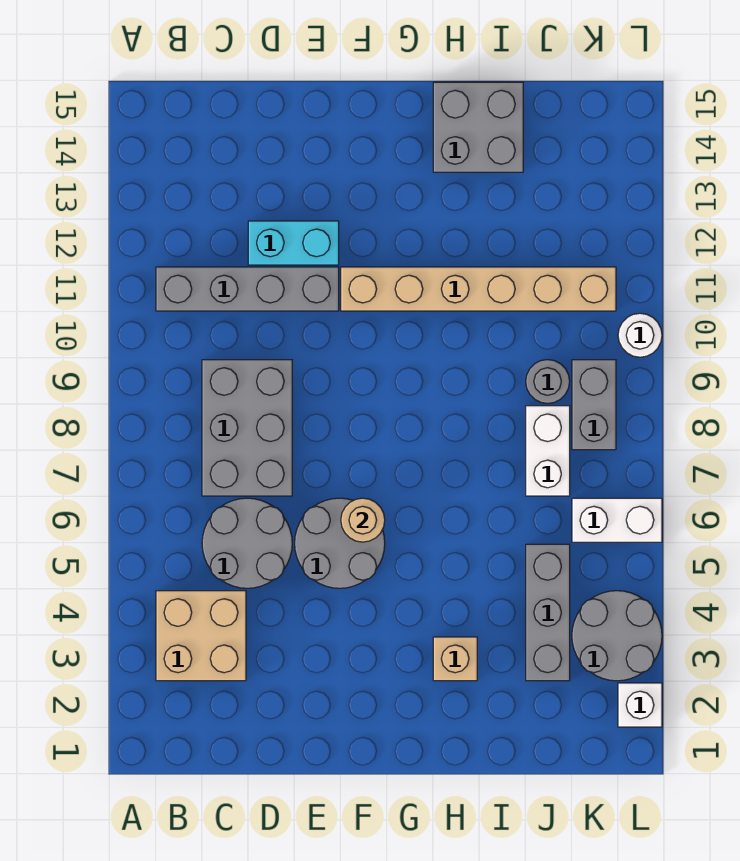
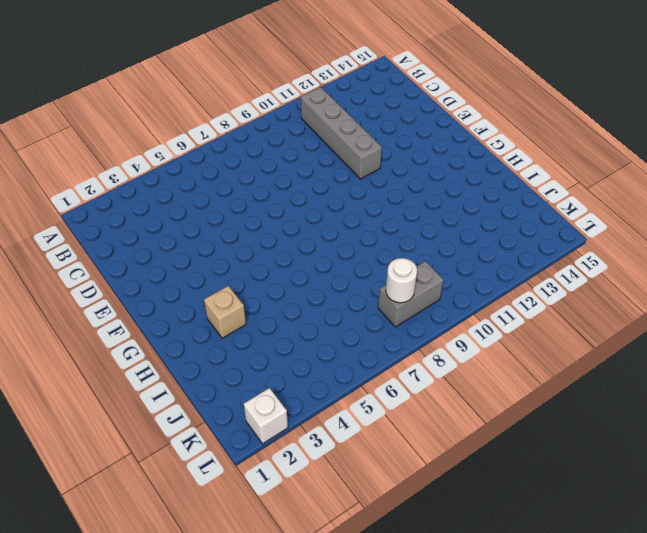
white round brick K8 level 2 -> white round brick L10 level 1
none -> tan brick B3:C4 level 1
none -> grey round brick C5:D6 level 1
none -> grey brick C7:D9 level 1

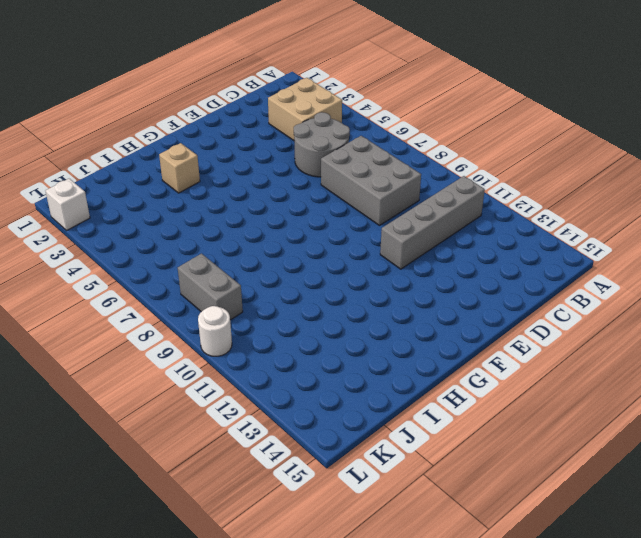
none -> cyan brick D12:E12 level 1
none -> grey round brick E5:F6 level 1
none -> tan brick F11:K11 level 1

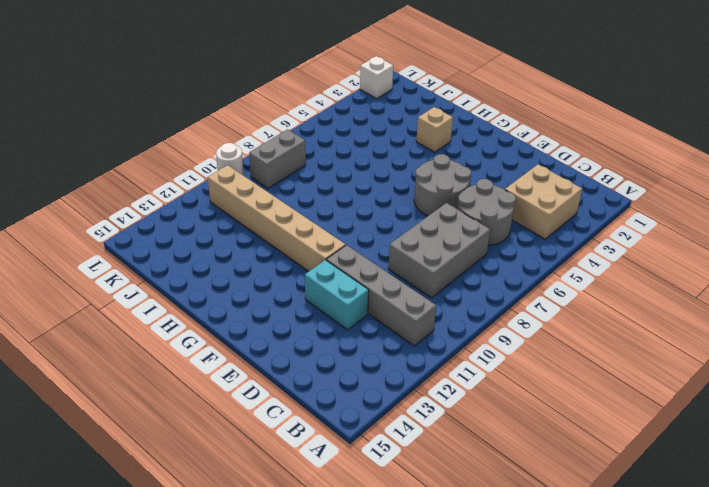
none -> grey brick H14:I15 level 1
none -> grey brick J3:J5 level 1
none -> white brick J7:J8 level 1

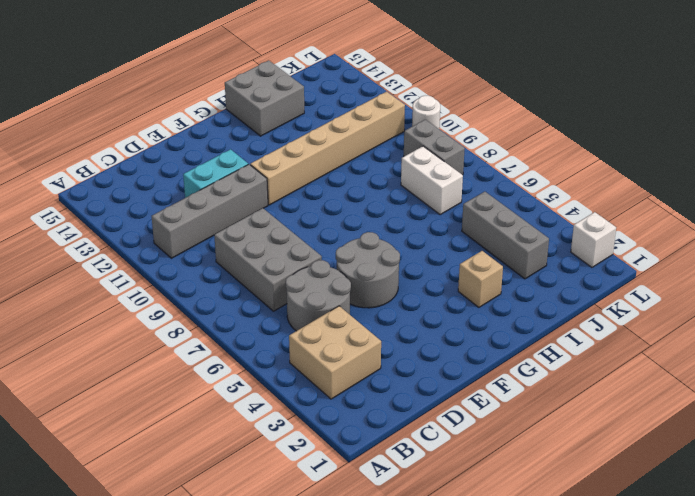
none -> grey round brick J9 level 1
none -> grey round brick K3:L4 level 1
none -> white brick K6:L6 level 1

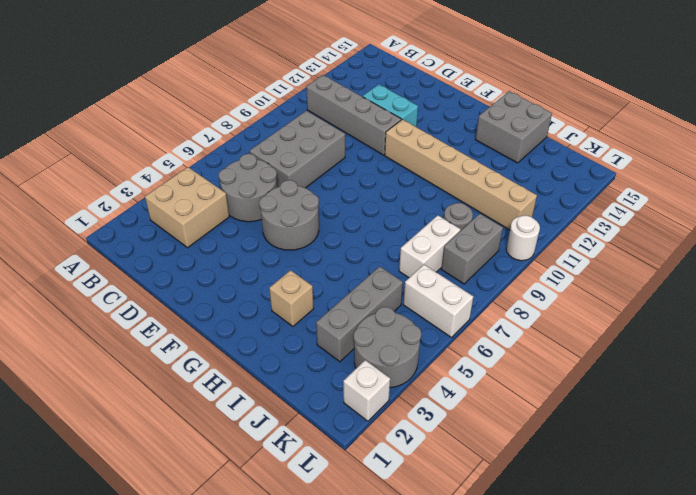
none -> tan round brick F6 level 2

